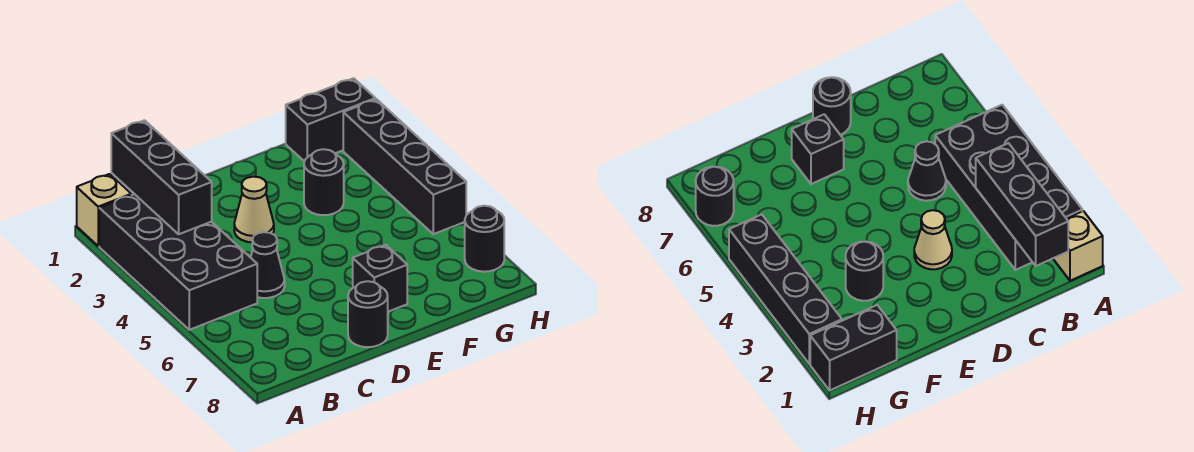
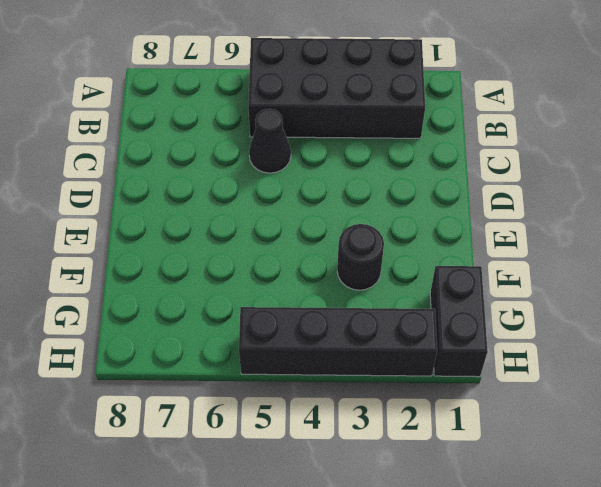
none -> tan brick A1 level 1
none -> tan cone D3 level 1

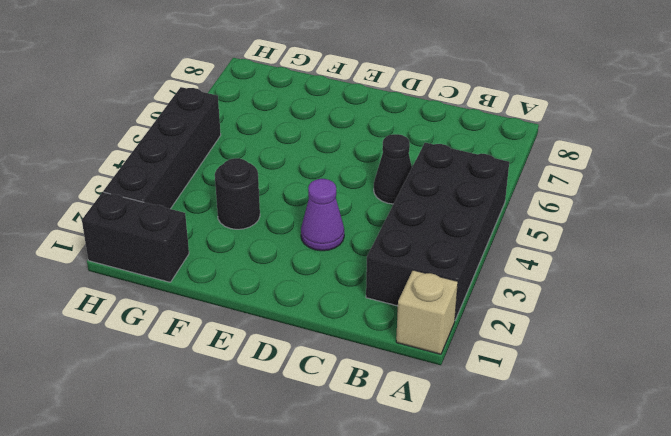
purple cone D3 level 1 -> tan cone D3 level 1
none -> black round brick D8 level 1
none -> black brick E7 level 1

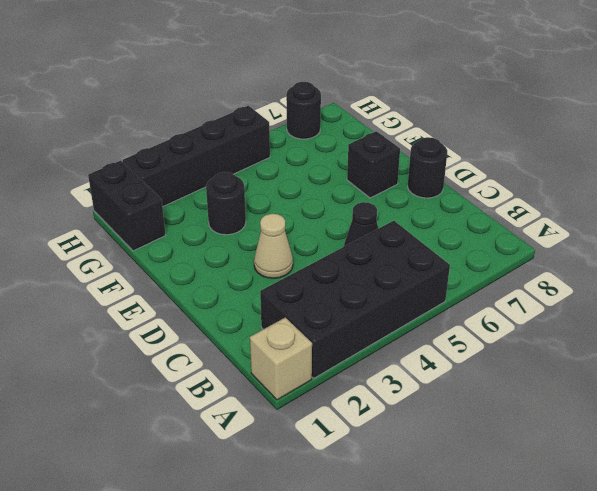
none -> black brick B1:B3 level 2

